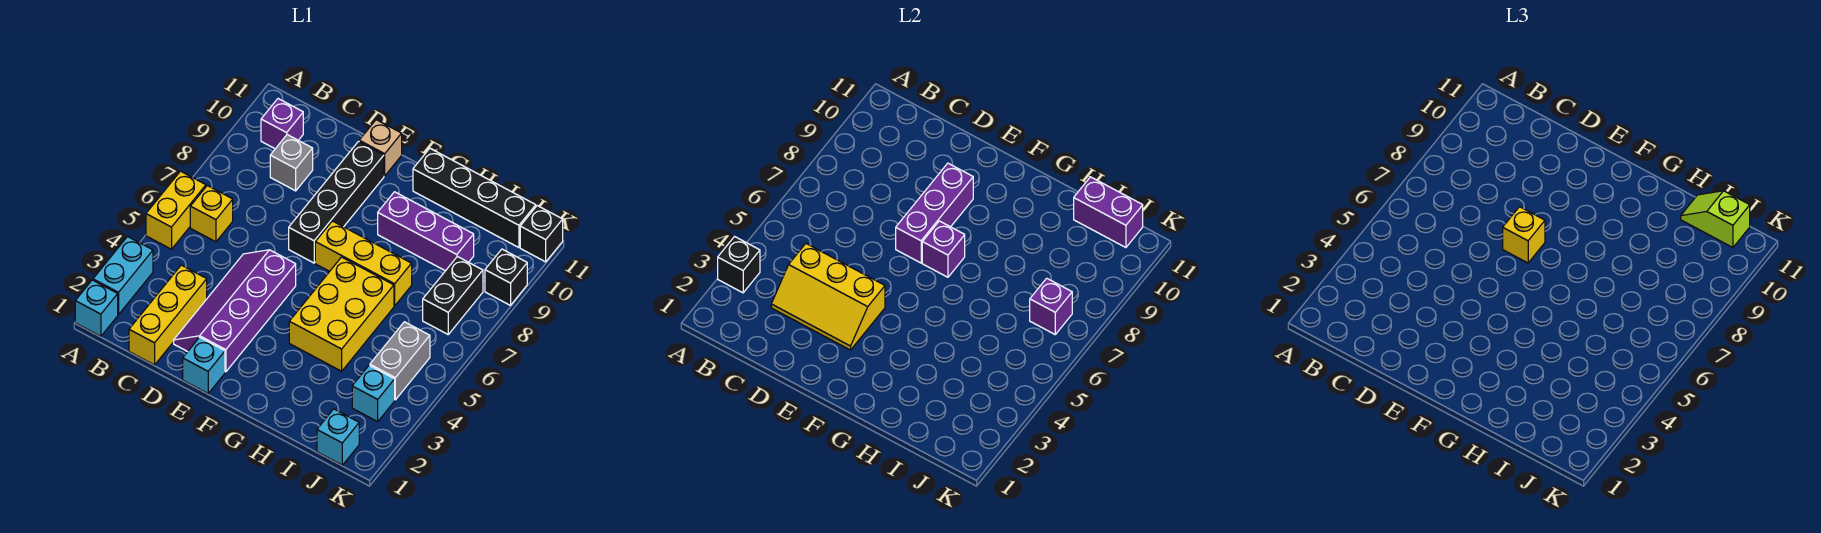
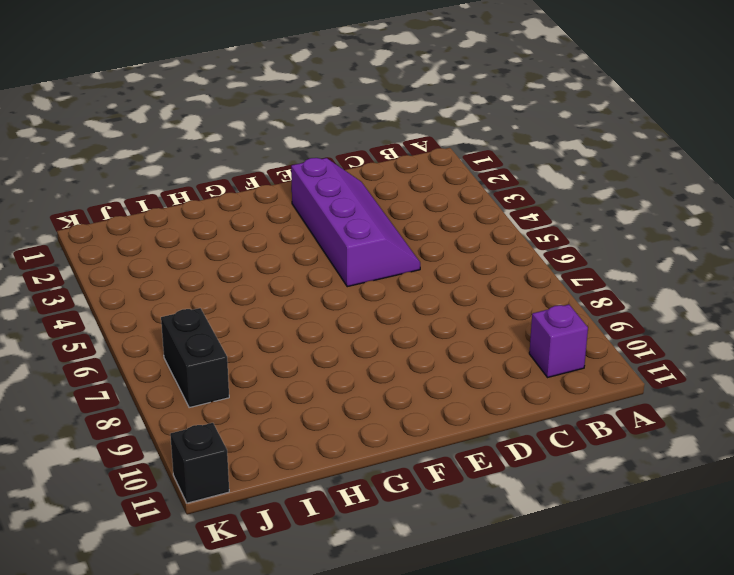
none -> cyan brick A1 level 1
none -> cyan brick A2:A3 level 1
none -> yellow brick A5:A6 level 1

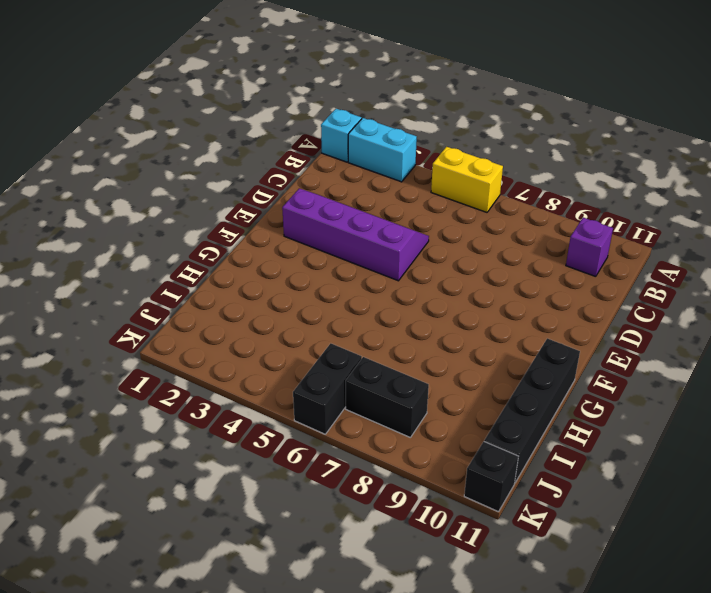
black brick J6:K6 level 1 -> none
none -> yellow brick B6 level 1
none -> yellow brick C1:C3 level 1
none -> grey brick C9 level 1

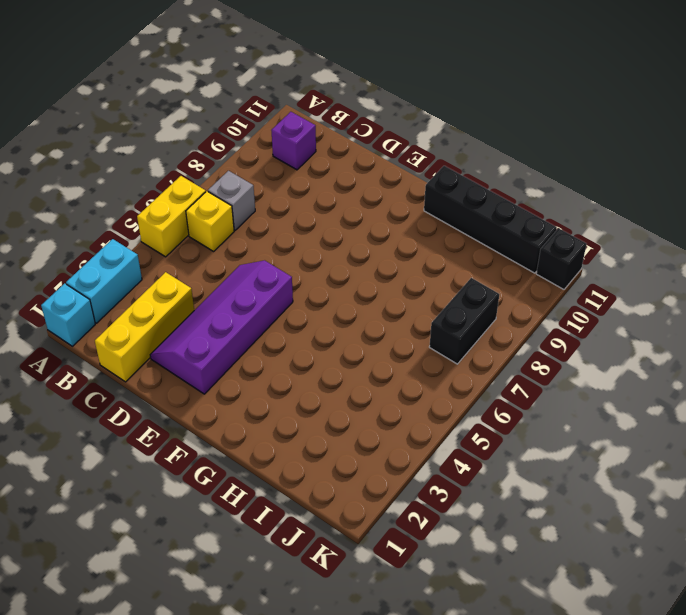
grey brick B7 level 1 -> grey brick C9 level 1
none -> cyan brick E1 level 1
none -> black brick E7:E10 level 1
none -> tan brick E11 level 1

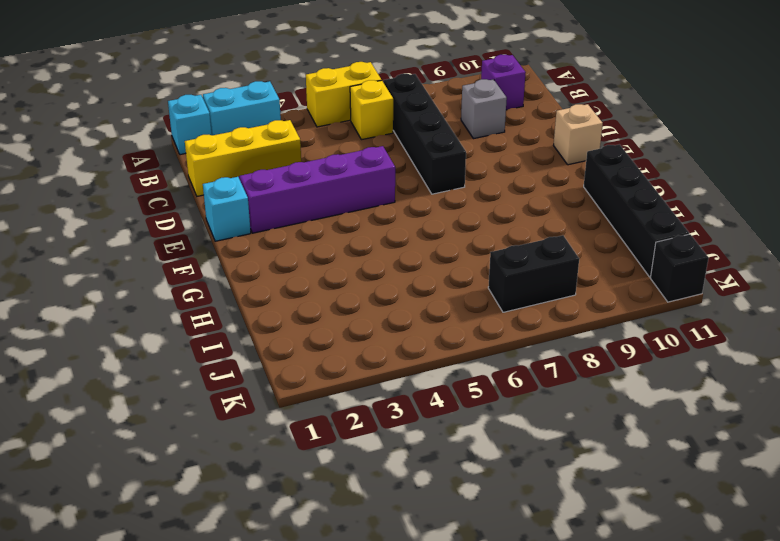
black brick B7:E7 level 1 -> black brick E7:E10 level 1
none -> yellow brick F7:H7 level 1
none -> yellow brick G4:H6 level 1
none -> purple brick G9:I9 level 1

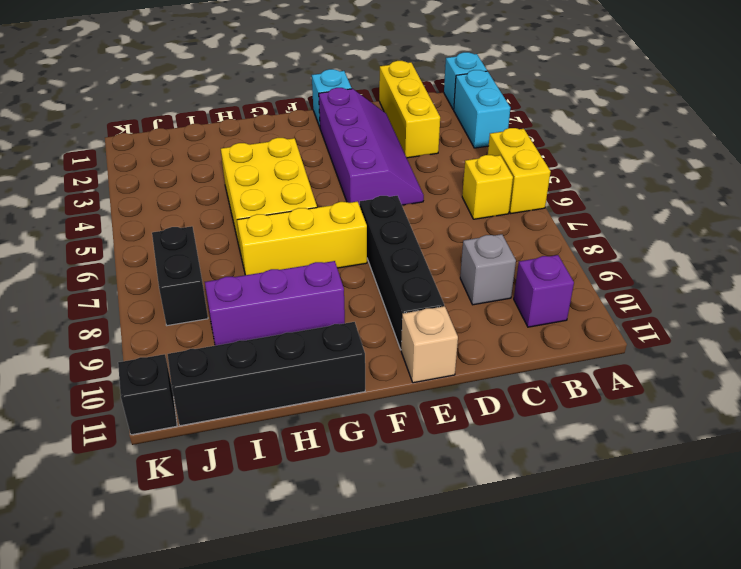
none -> cyan brick J1 level 1
none -> cyan brick J3 level 1
none -> grey brick J4:J5 level 1

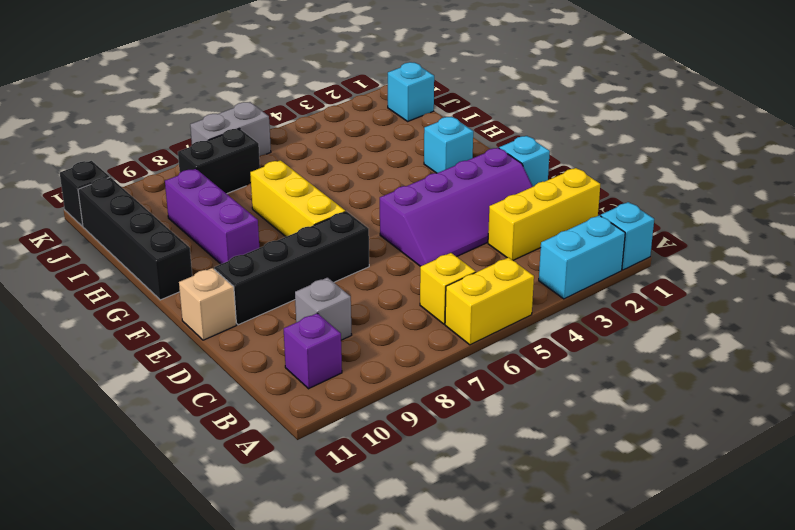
cyan brick G2 level 1 -> cyan brick J3 level 1
grey brick K6:K7 level 1 -> grey brick J4:J5 level 1
none -> yellow brick G4:H6 level 1
none -> black brick K9 level 1
none -> black brick A3 level 2

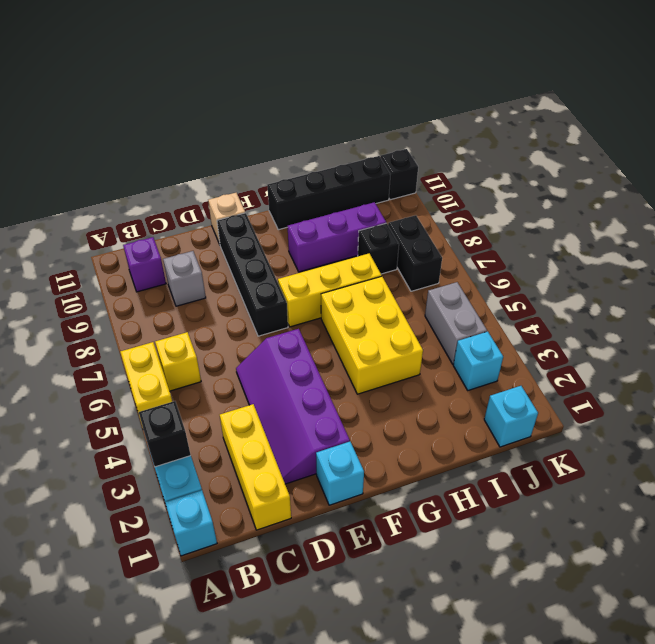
black brick I8 level 1 -> black brick K9 level 1
none -> yellow slope C3:E4 level 2 top 4
none -> purple brick E7:E9 level 2
none -> purple brick F7 level 2

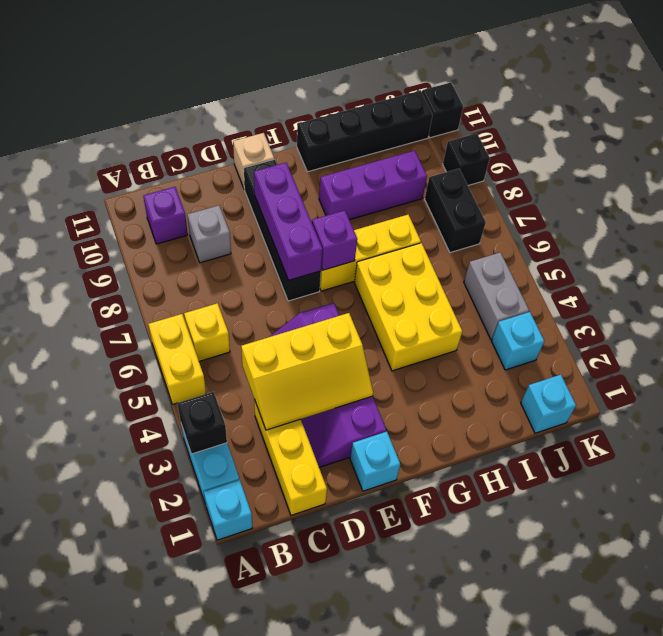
none -> purple brick I11:J11 level 2
none -> purple brick J7 level 2
none -> yellow brick E7 level 3

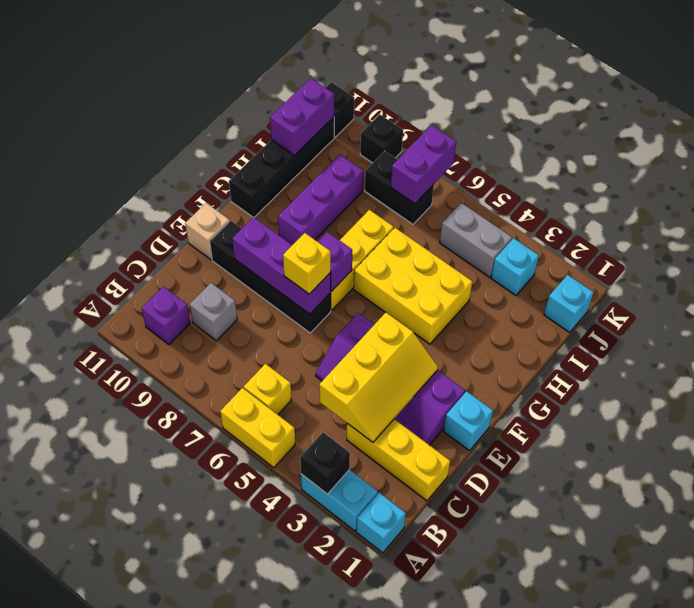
purple brick J7:K7 level 2 -> purple brick J7 level 2
none -> lime slope I11:J11 level 3 top J

